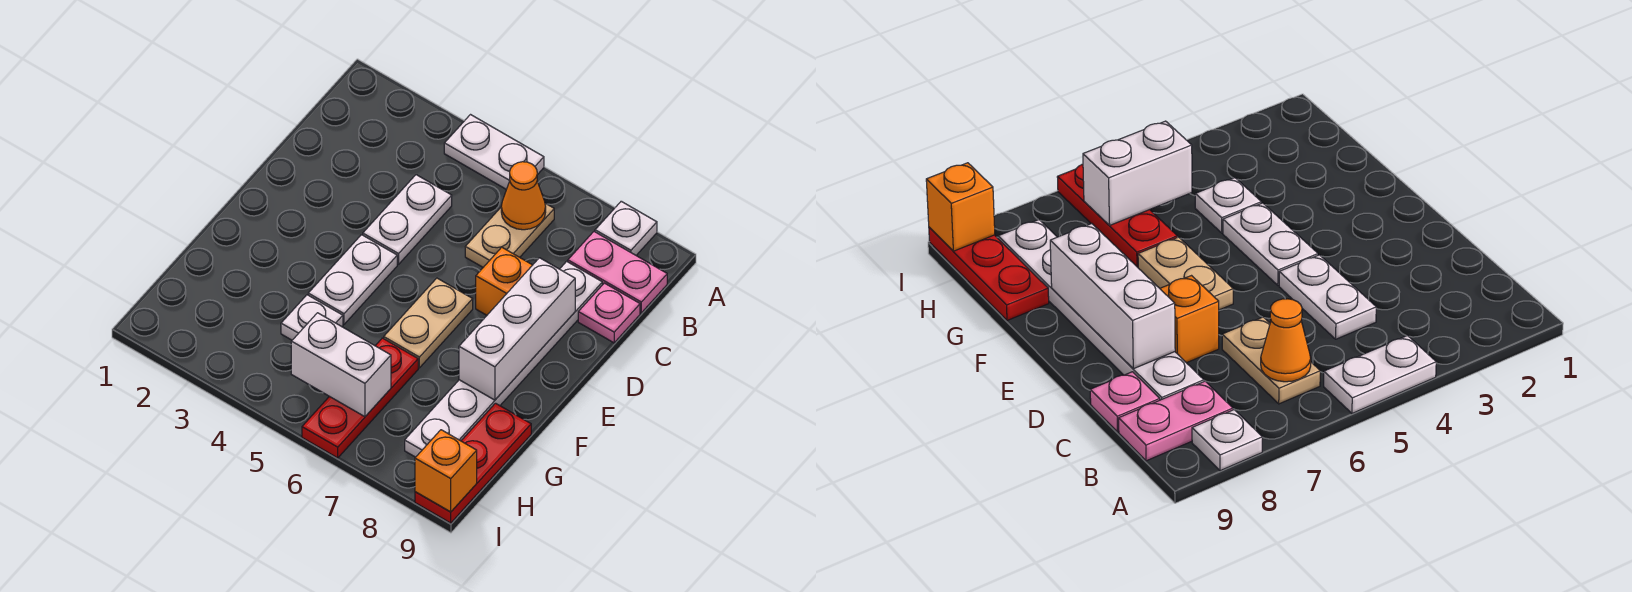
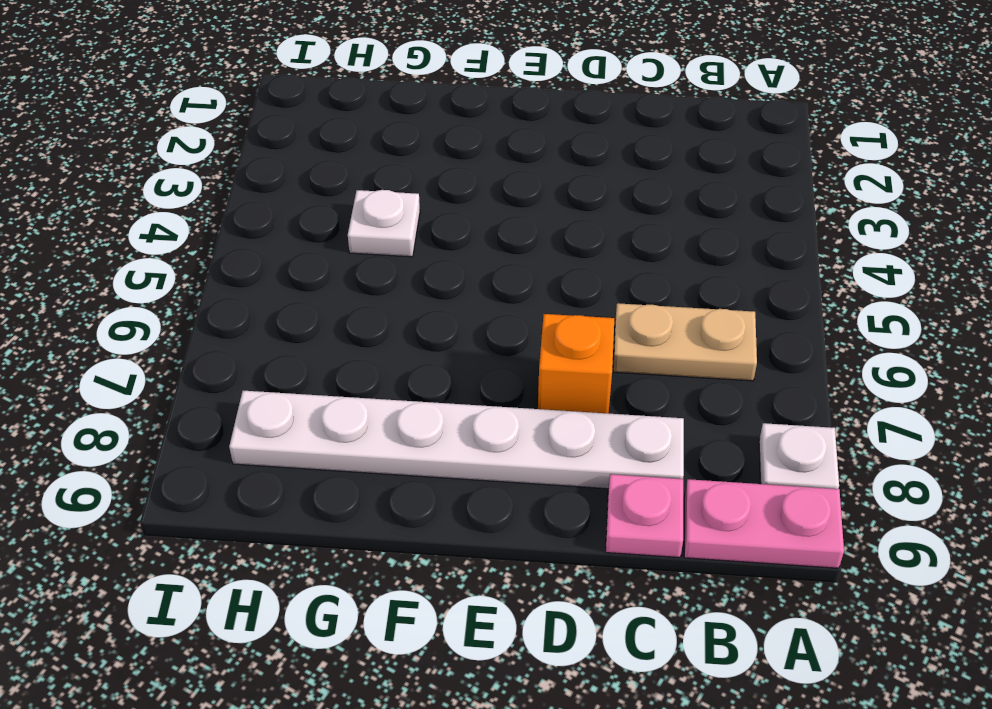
pink plate A9:B9 level 1 -> pink plate B8:B9 level 1
none -> white plate A4:A5 level 1
none -> white plate C4:D4 level 1
none -> white plate E4:F4 level 1

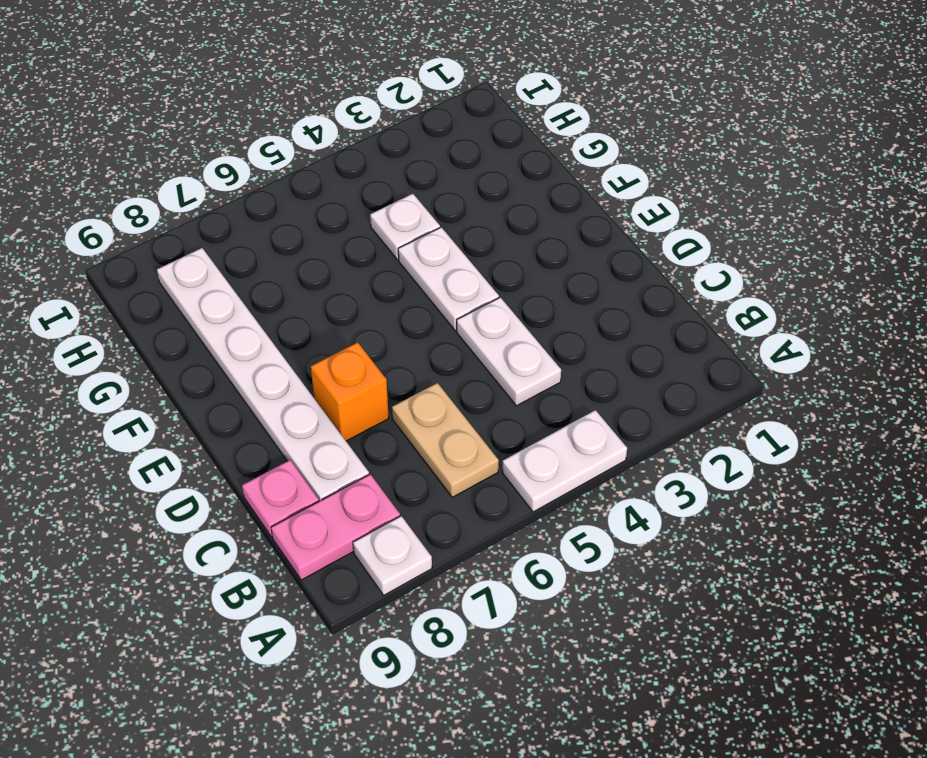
none -> tan plate E6:F6 level 1
none -> red plate G6:I6 level 1
none -> red plate G9:I9 level 1

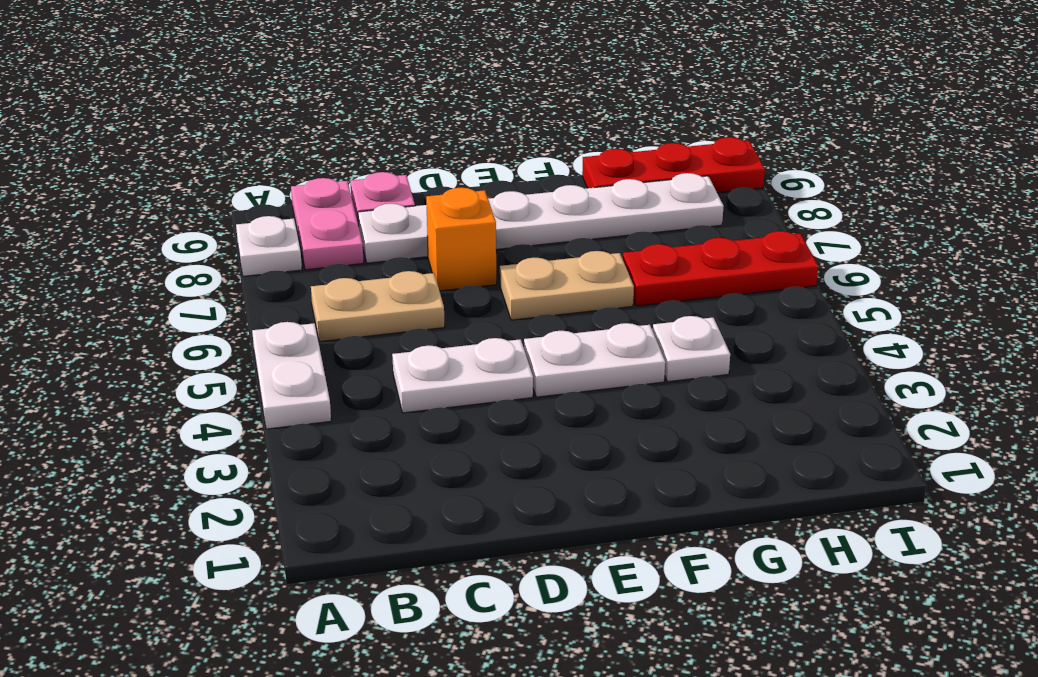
none -> orange cone B6 level 2
none -> white brick D8:F8 level 2
none -> white brick H5:H6 level 2

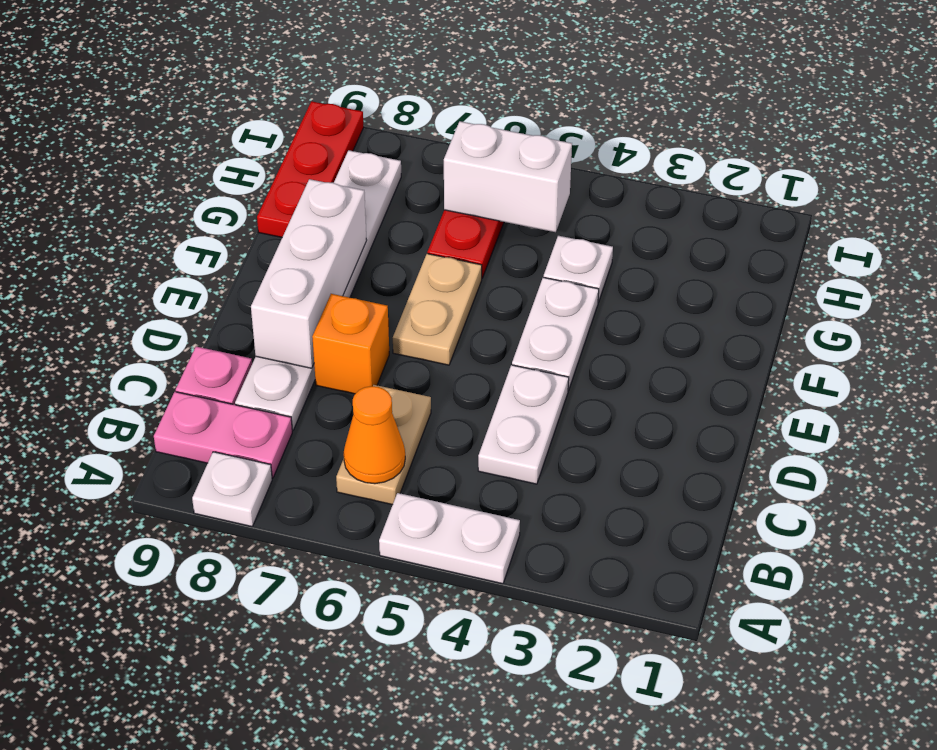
none -> orange brick I9 level 2

